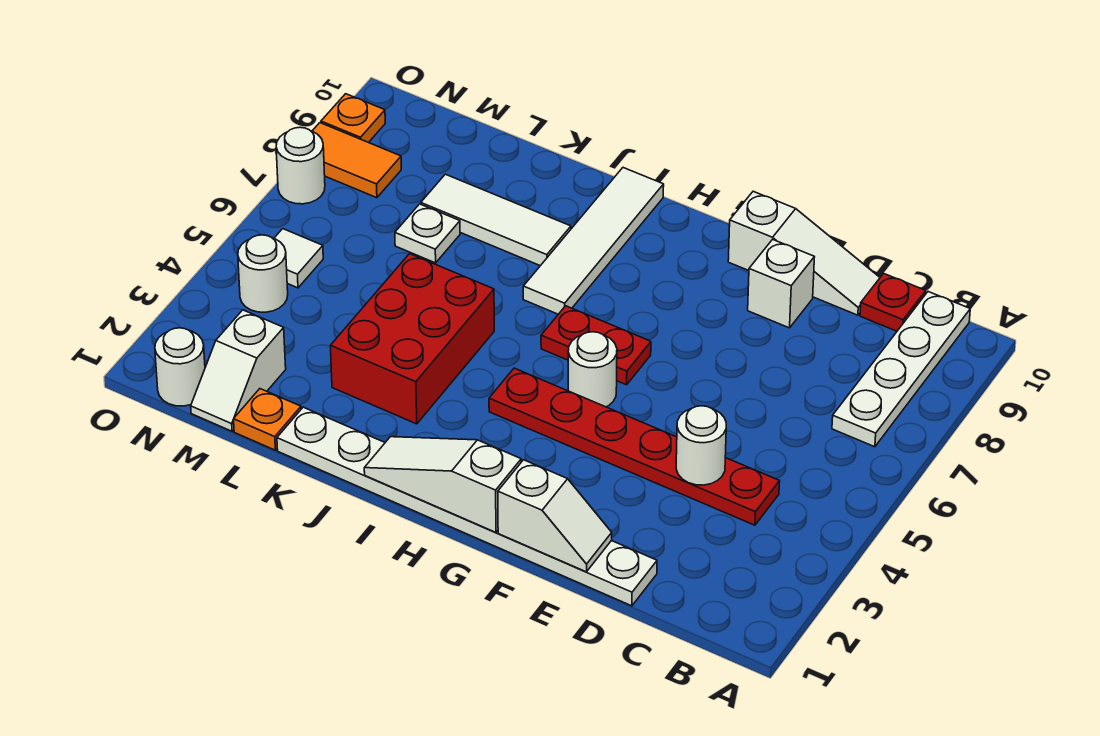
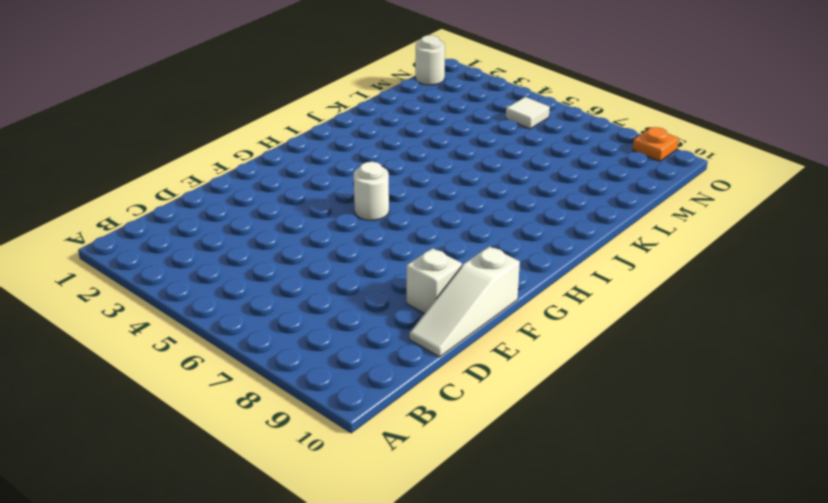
none -> white plate B7:B10 level 1
none -> red plate C4:H4 level 1
none -> red plate C10 level 1

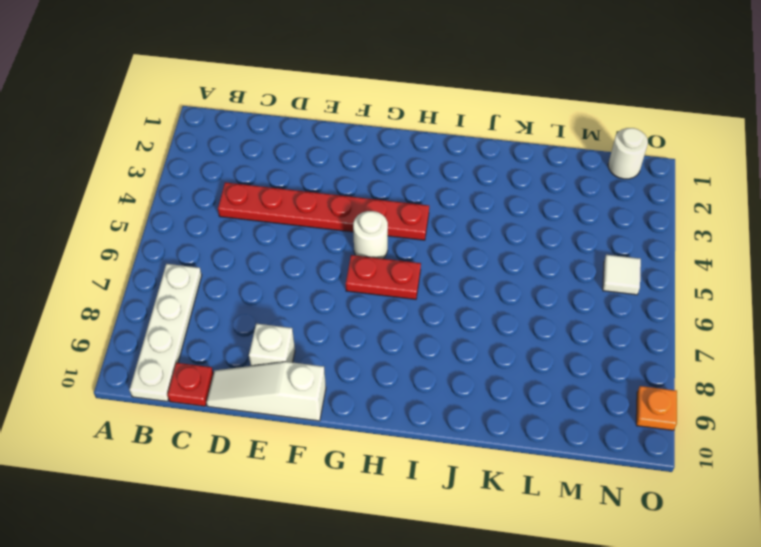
none -> white plate D1:K1 level 1
none -> white tile I7:I10 level 1
none -> red brick J3:K5 level 1

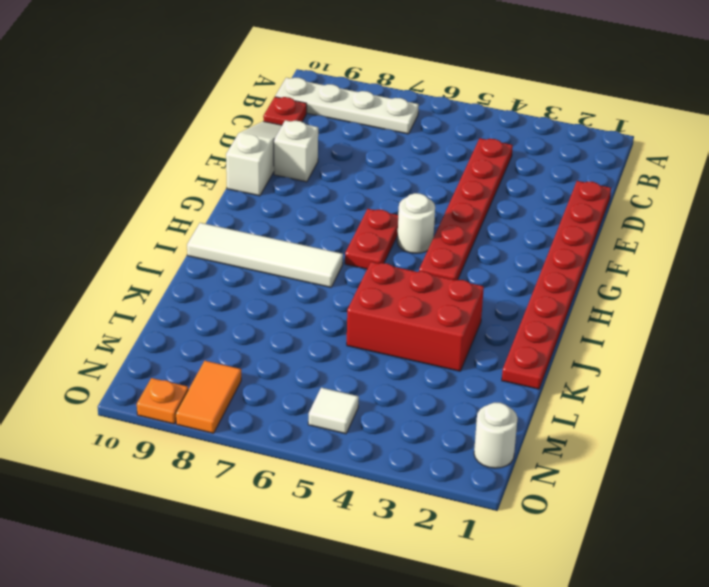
red plate D1:K1 level 1 -> white plate D1:K1 level 1
none -> white tile J8:L8 level 1
none -> orange plate L1 level 1
none -> white plate L7 level 1

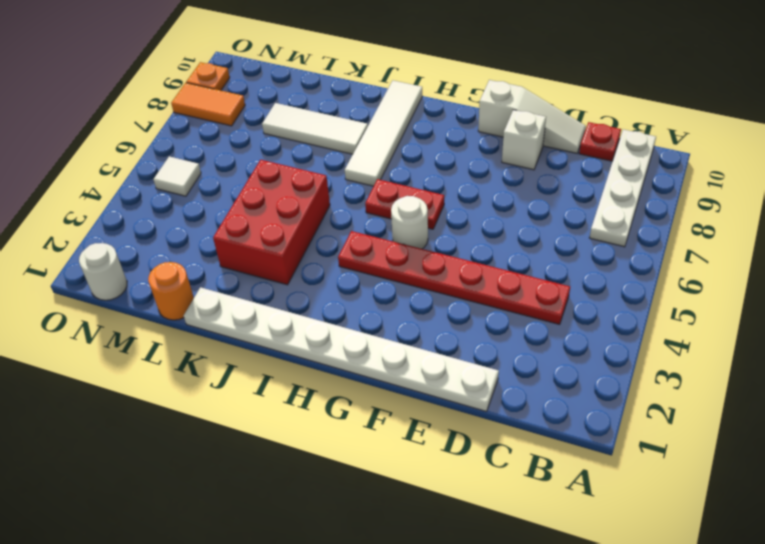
orange round brick L1 level 1 -> orange plate L1 level 1
none -> white plate L7 level 1
none -> white slope M1:M2 level 1 top 2
none -> white round brick N4 level 1

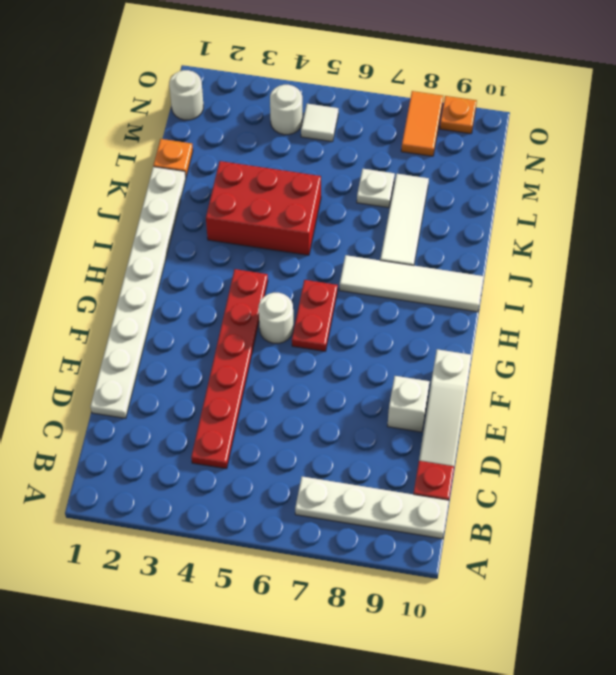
none -> white slope M1:M2 level 1 top 2
none -> white round brick O7 level 1
none -> white round brick D4 level 2

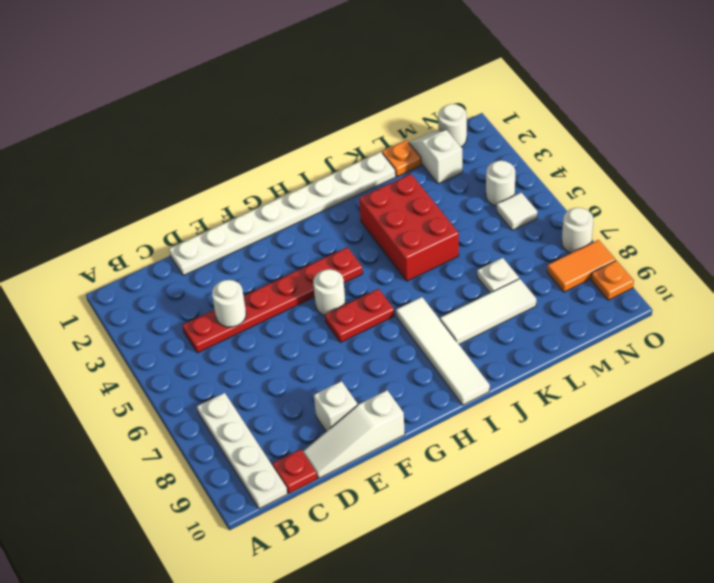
none -> white slope E1:F1 level 2 top F
none -> white slope G1:I1 level 2 top G

